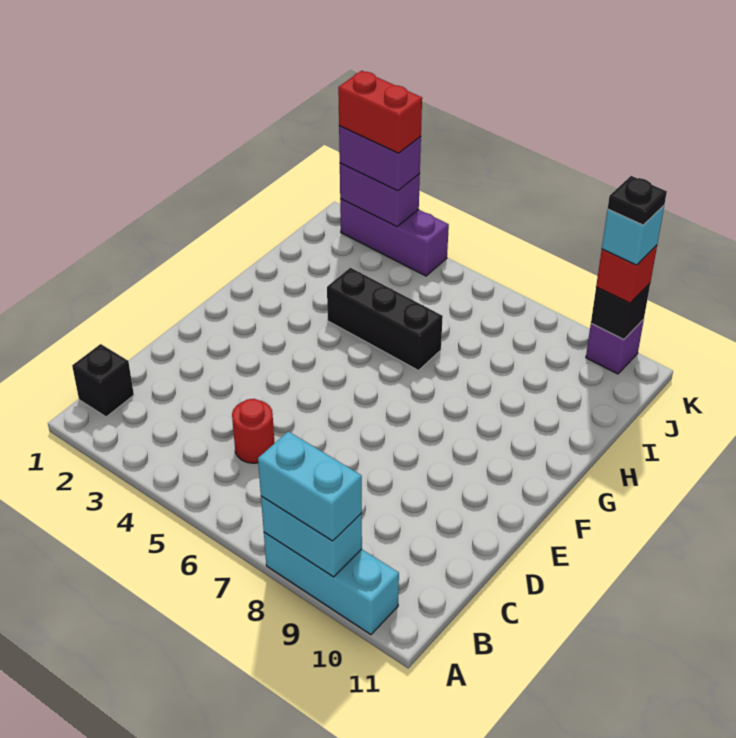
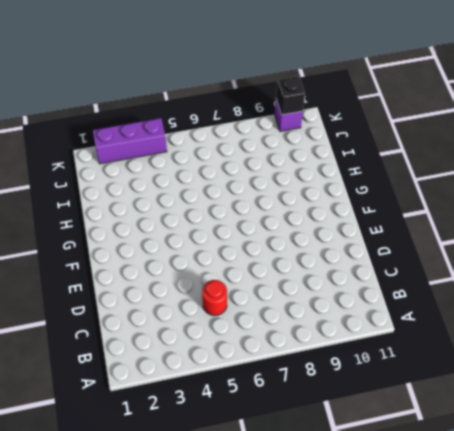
none -> cyan brick A8:A10 level 1
none -> black brick B1 level 1
none -> black brick H4:H6 level 1

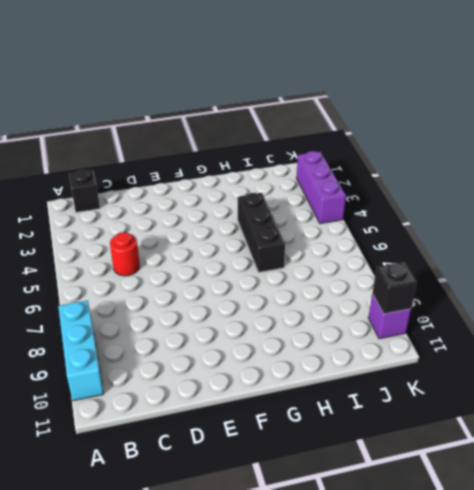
none -> cyan brick A8:A9 level 2
none -> purple brick K2:K3 level 2
none -> cyan brick A8:A9 level 3

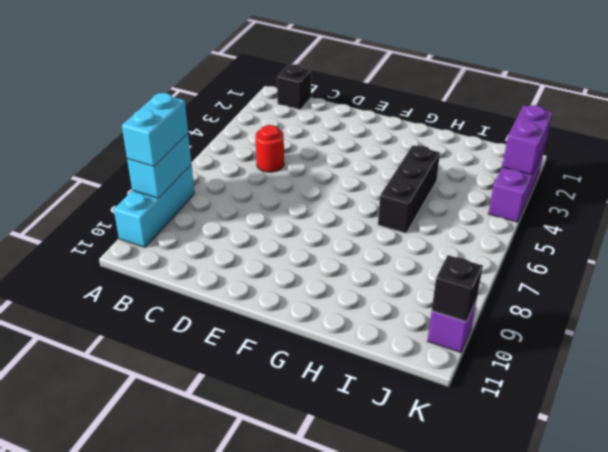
none -> purple brick K2:K3 level 3
none -> red brick K10 level 3
none -> red brick K2:K3 level 4

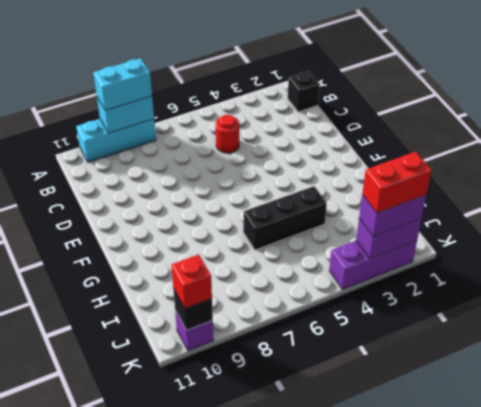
none -> cyan brick K10 level 4
none -> black plate K10 level 5

